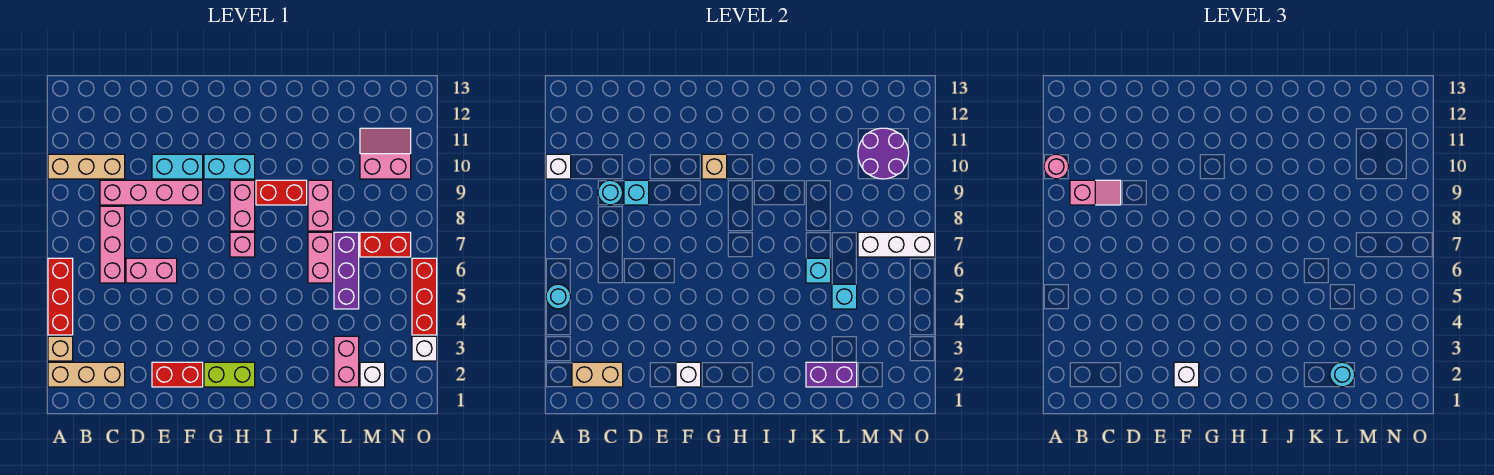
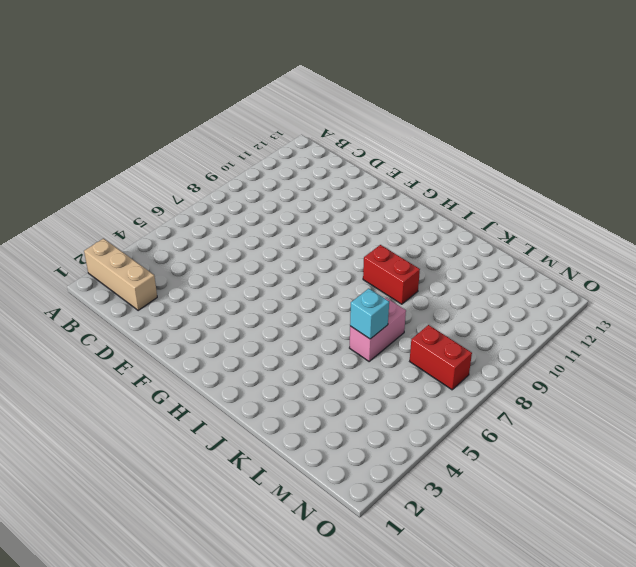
none -> tan brick A3 level 1
none -> red brick A4:A6 level 1
none -> tan brick A10:C10 level 1
none -> pink brick C6:C8 level 1

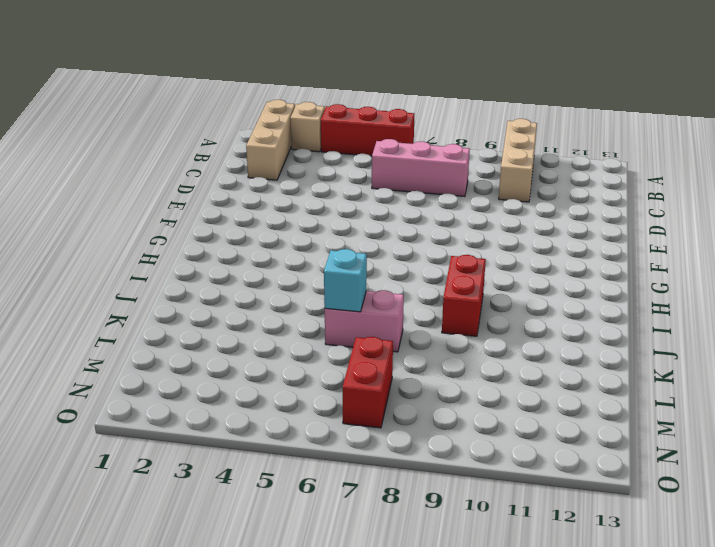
none -> pink brick C9:F9 level 1
none -> pink brick D6:E6 level 1
none -> red brick E2:F2 level 1
none -> cyan brick E10:F10 level 1

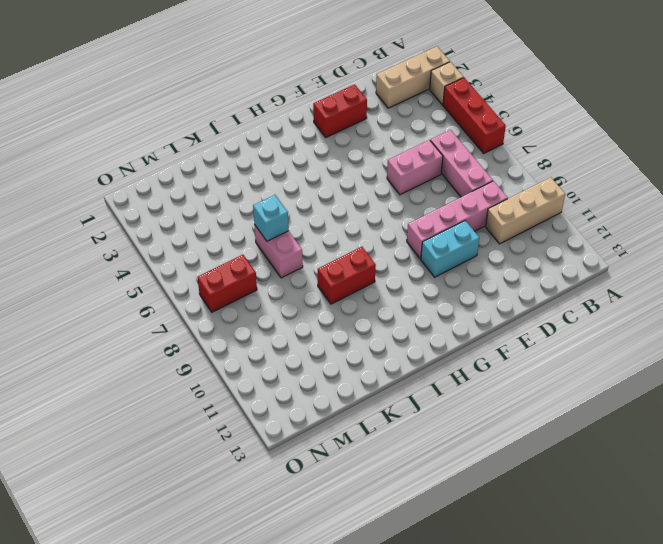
none -> lime brick G2:H2 level 1
none -> cyan brick G10:H10 level 1
none -> pink brick H7 level 1
none -> pink brick H8:H9 level 1

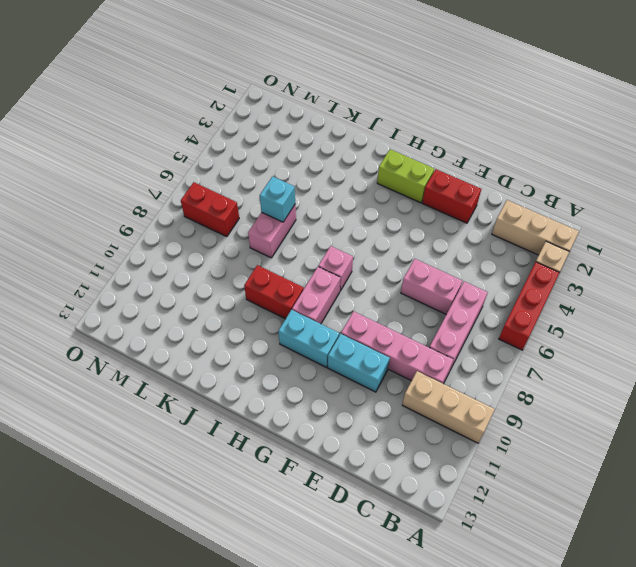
none -> pink brick K8:K9 level 1
none -> pink brick L2:L3 level 1
none -> purple brick L5:L7 level 1
none -> white brick M2 level 1

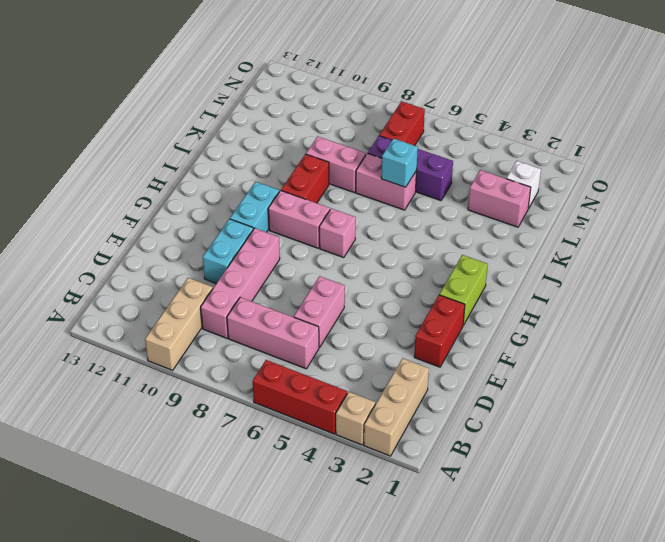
none -> pink slope M10:N11 level 1 top 10
none -> white brick O3 level 1
none -> red brick O4:O6 level 1
none -> cyan round brick A5 level 2

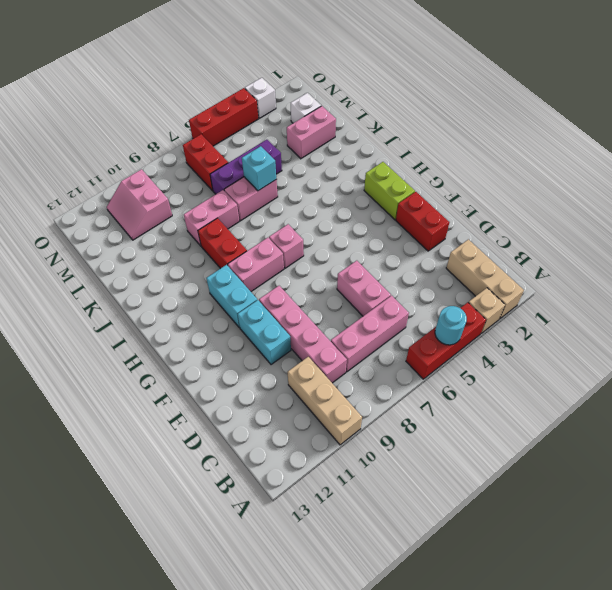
none -> white brick A10 level 2
none -> tan brick B2:C2 level 2
none -> cyan round brick C9 level 2
none -> cyan brick D9 level 2

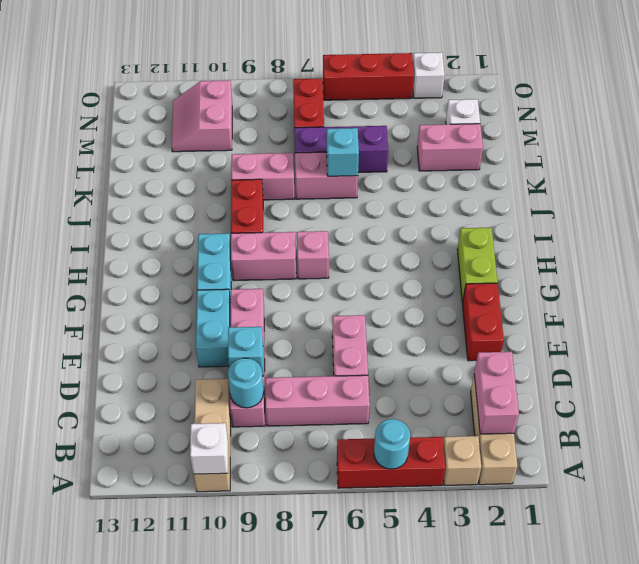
pink brick B2:C2 level 2 -> tan brick B2:C2 level 2
none -> white brick F2 level 2
none -> tan brick G10 level 2
none -> purple brick K2:L2 level 2
none -> cyan brick L5 level 2

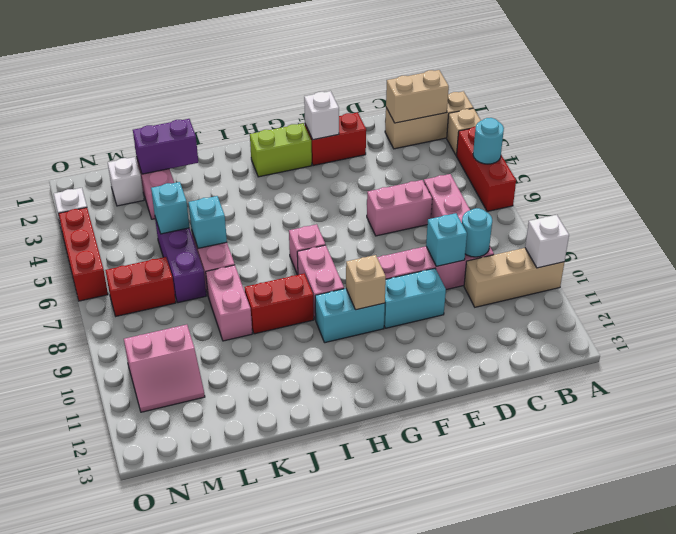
none -> white brick M7:O7 level 2
none -> purple round brick M10:N11 level 2
none -> pink round brick A10 level 3
none -> pink slope B9:C9 level 3 top B

